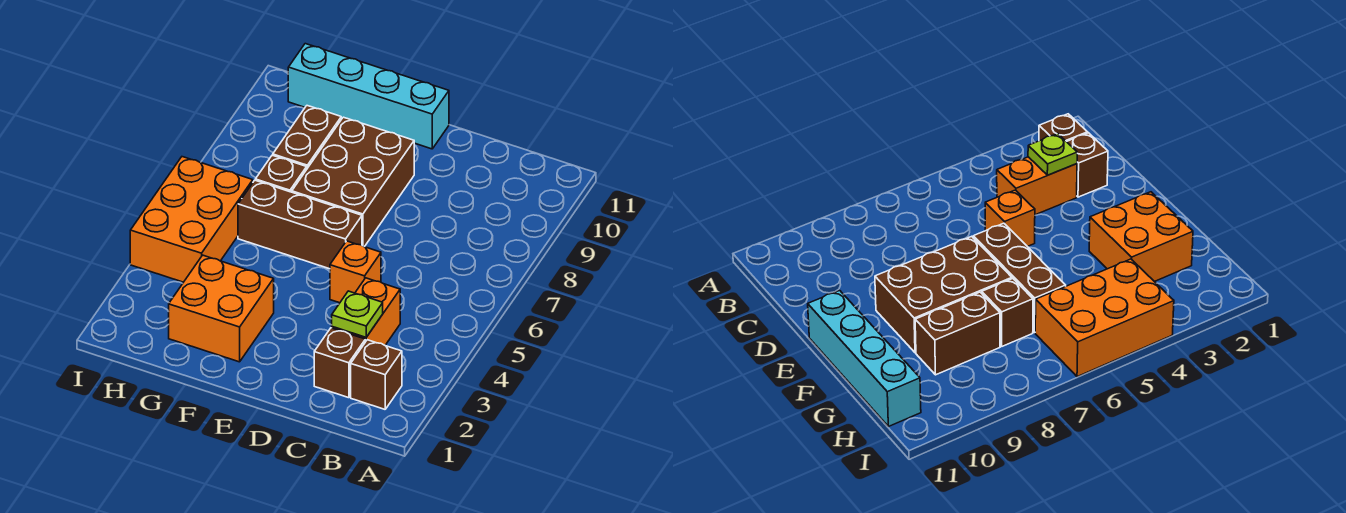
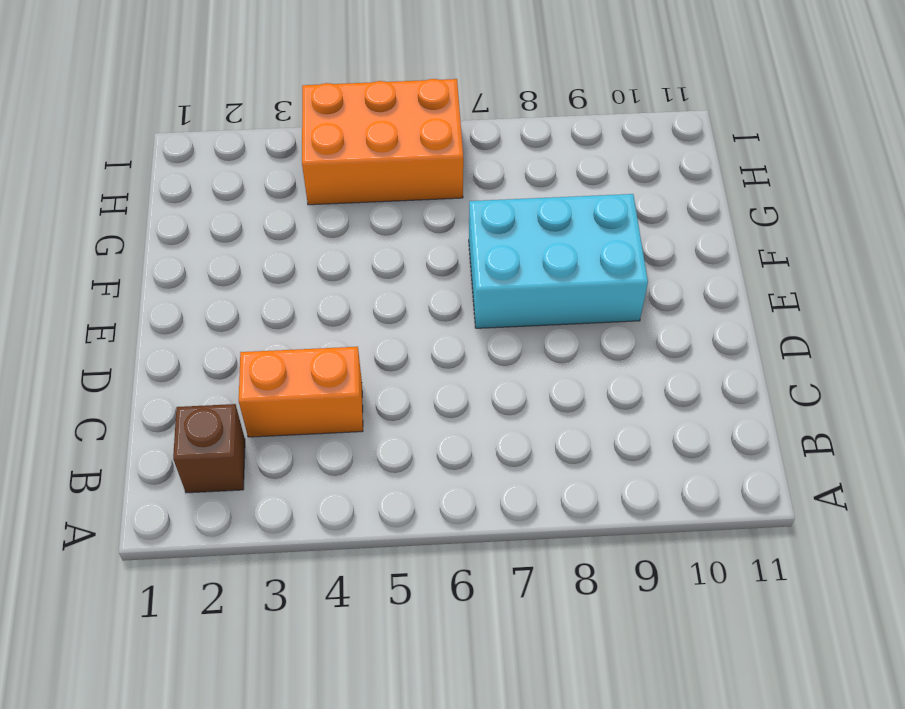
cyan brick E7:F9 level 1 -> brown brick E7:F9 level 1
none -> brown brick C2 level 1
none -> orange brick D5 level 1
none -> brown brick E6:G6 level 1

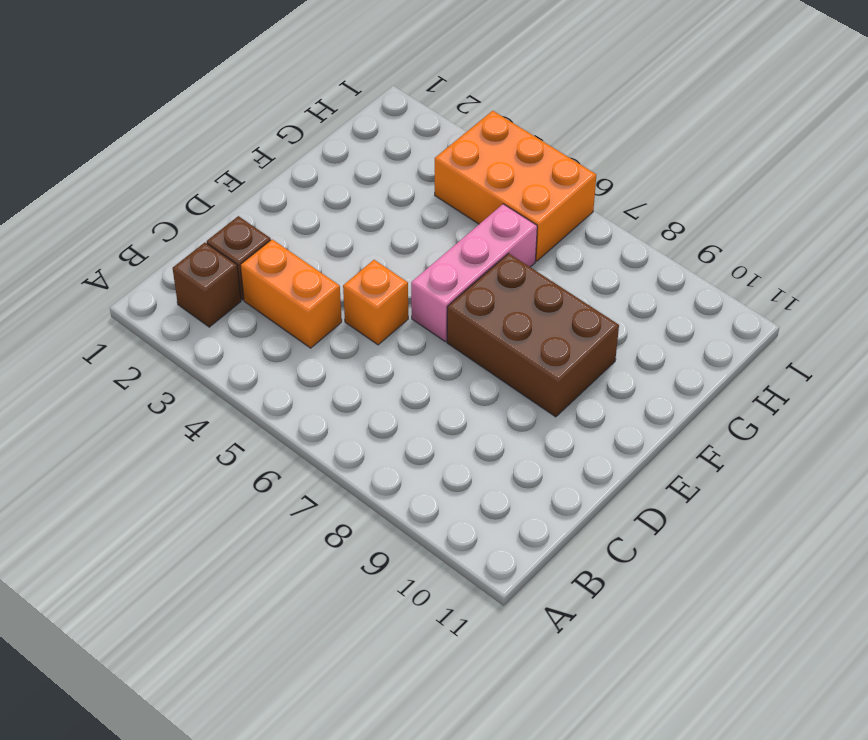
pink brick E6:G6 level 1 -> brown brick E6:G6 level 1
none -> cyan brick E11:H11 level 1
none -> orange brick F2:G3 level 1
none -> brown brick G7 level 1

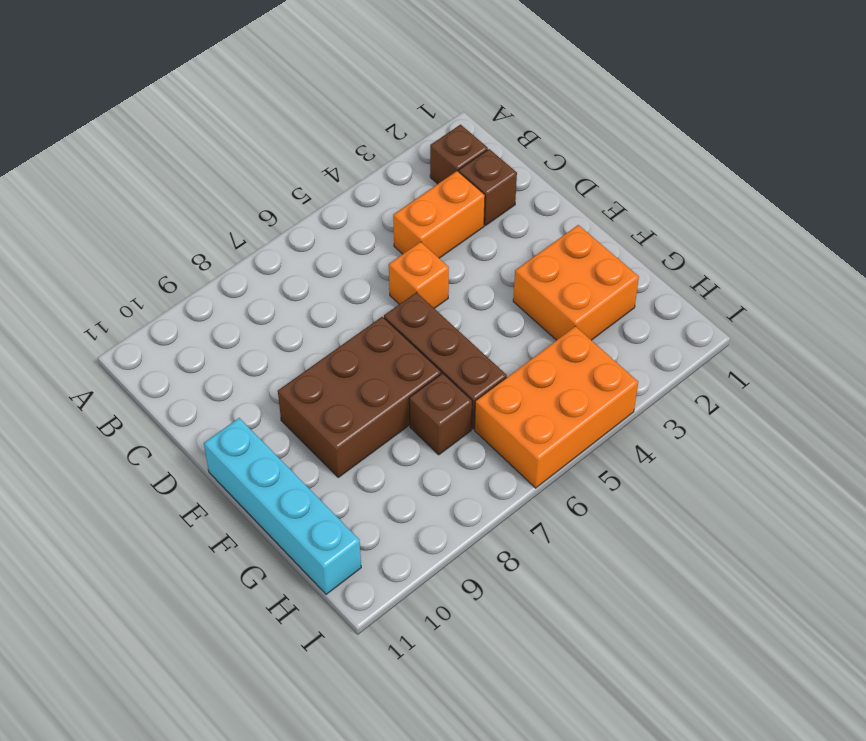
none -> brown brick G8:G9 level 1
none -> lime plate C3 level 2

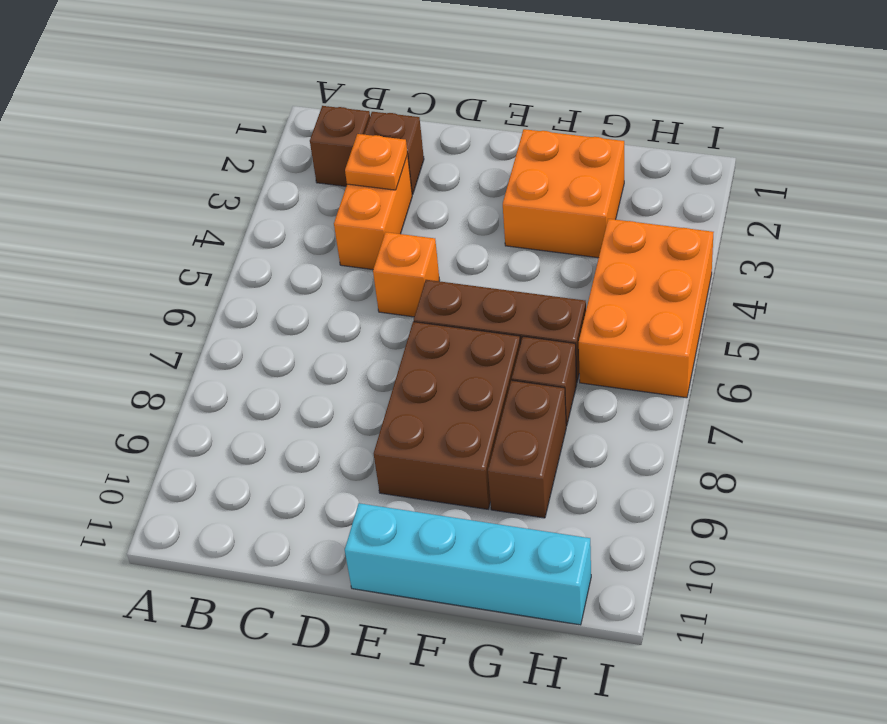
orange plate C3 level 2 -> lime plate C3 level 2

